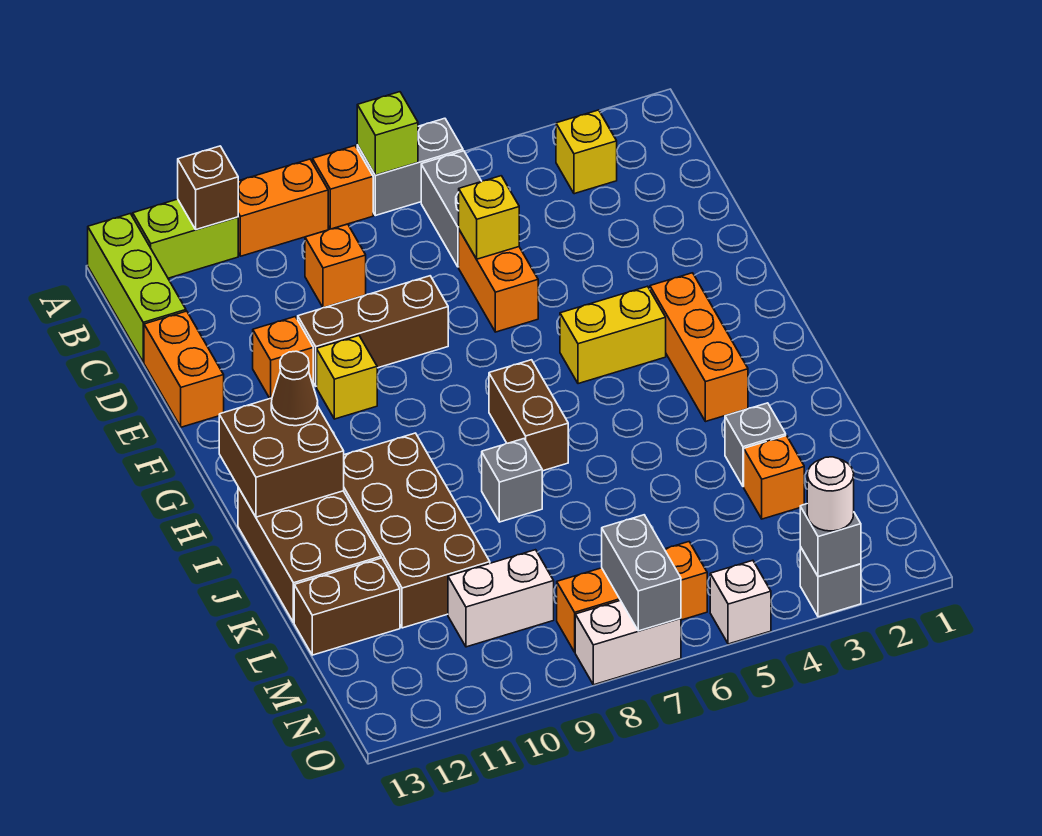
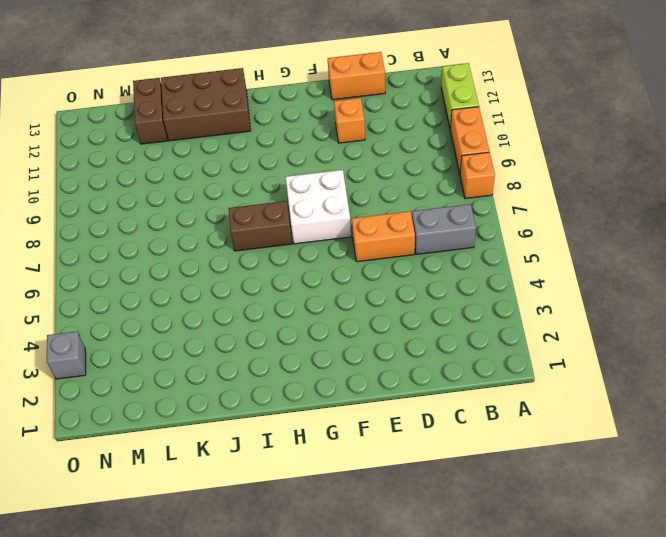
white brick F7:G8 level 1 -> none
none -> grey brick A6:A7 level 1
none -> lime brick A13:C13 level 1
none -> yellow brick B3 level 1
none -> orange brick C9 level 1

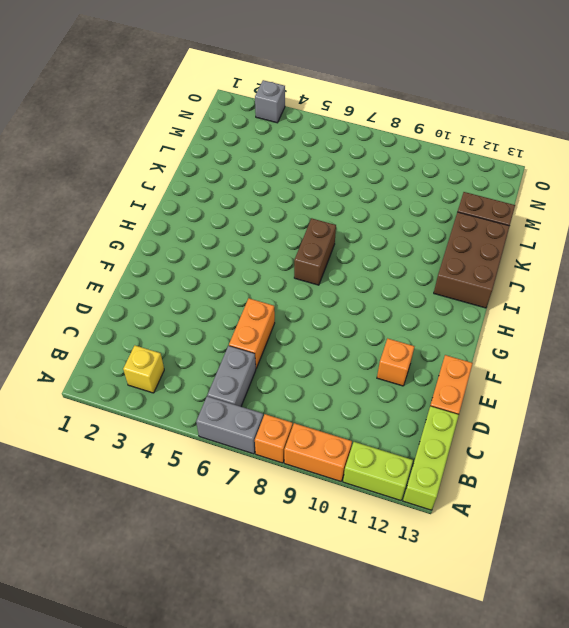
none -> orange brick C9 level 1
none -> brown brick E8:E10 level 1
none -> yellow brick F10 level 1
none -> orange brick G3:I3 level 1

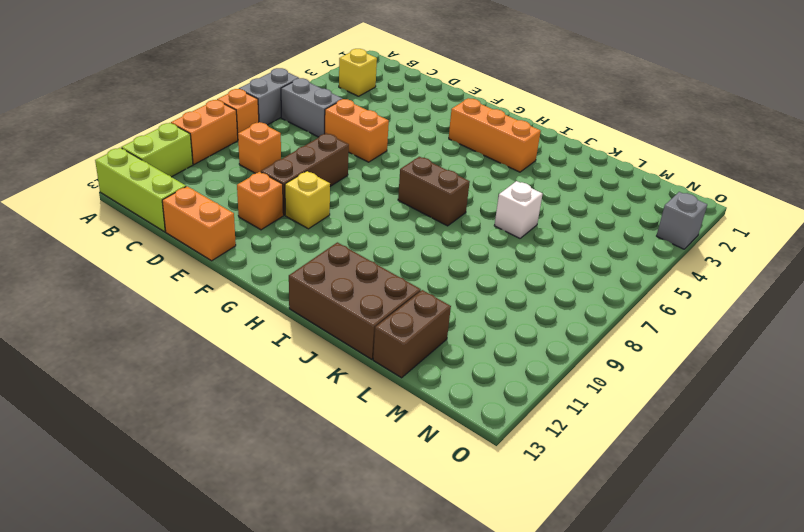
white brick K6 level 1 -> white brick O5 level 1
none -> yellow brick G4:G5 level 1
none -> brown brick I10:L11 level 1
none -> grey brick J8 level 1
none -> grey brick K3 level 1

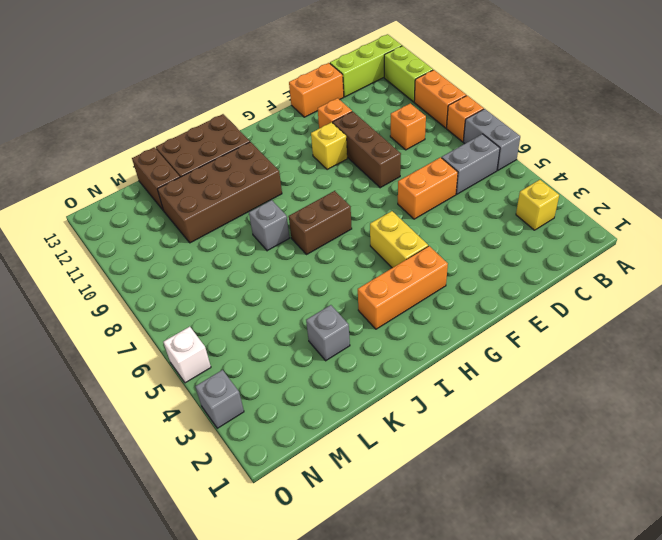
none -> orange brick L3 level 1
none -> white brick M9:M10 level 1
none -> orange brick N6:N8 level 1
none -> white brick O7:O8 level 1

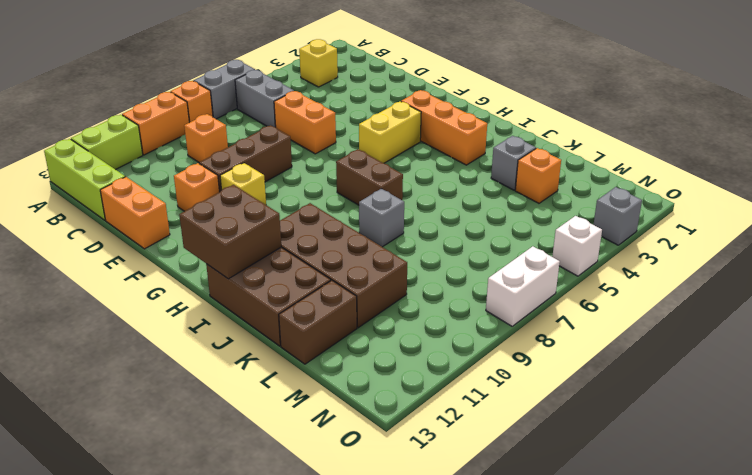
none -> white brick M9:M10 level 1
none -> orange brick N6:N8 level 1
none -> lime brick A7 level 2
none -> brown brick A11 level 2

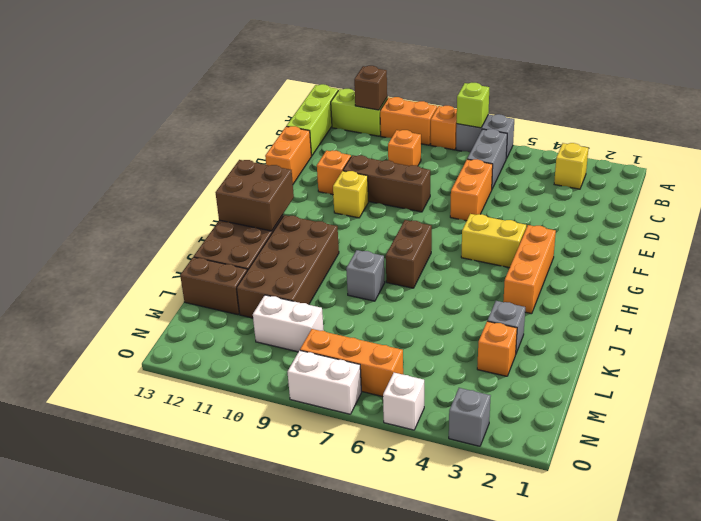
none -> yellow brick D6 level 2
none -> grey brick N7:O7 level 2
none -> grey brick O3 level 2
none -> brown cone H12 level 3

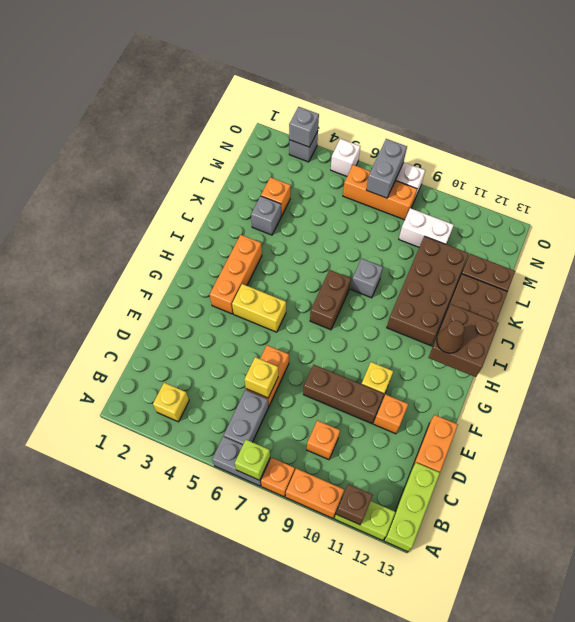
none -> white round brick O3 level 3

